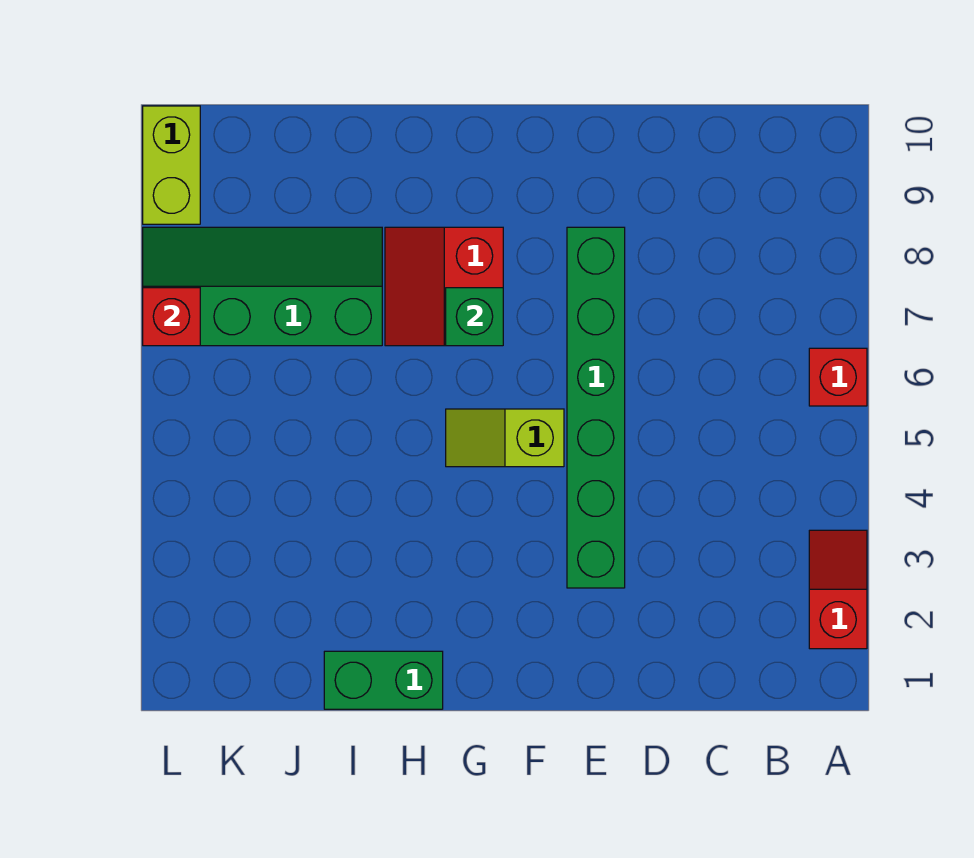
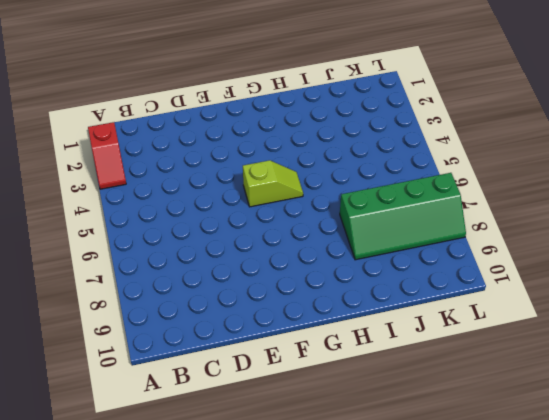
none -> red brick A6 level 1
none -> green brick E3:E8 level 1

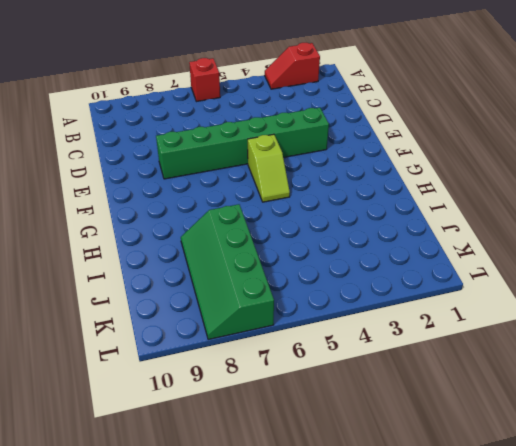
none -> red slope G7:H8 level 1 top G
none -> green brick H1:I1 level 1

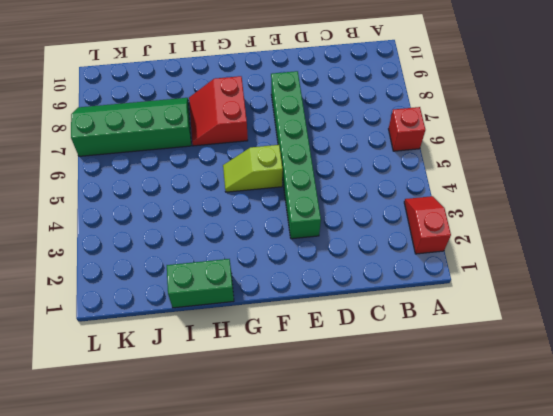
none -> lime brick L9:L10 level 1
none -> green brick G7 level 2

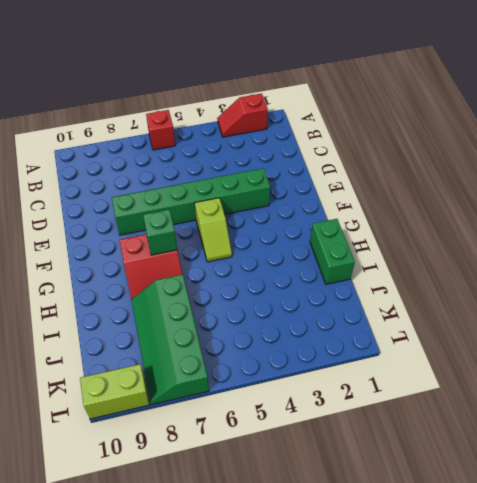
none -> red brick L7 level 2

